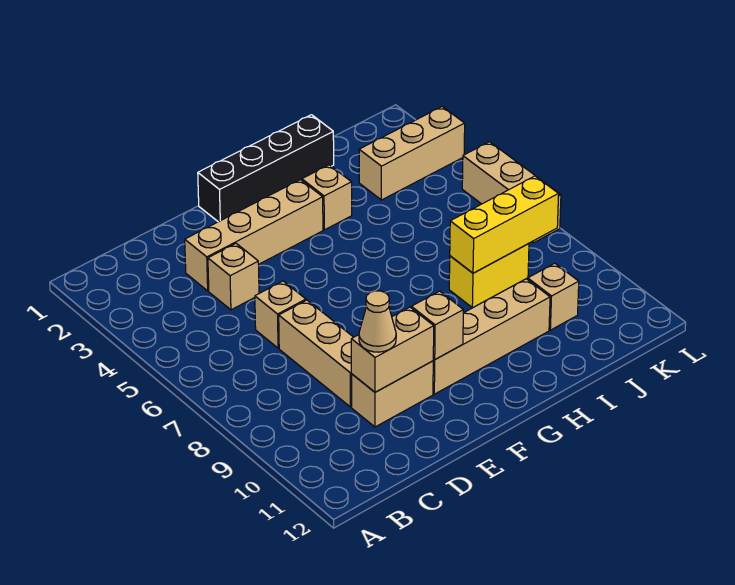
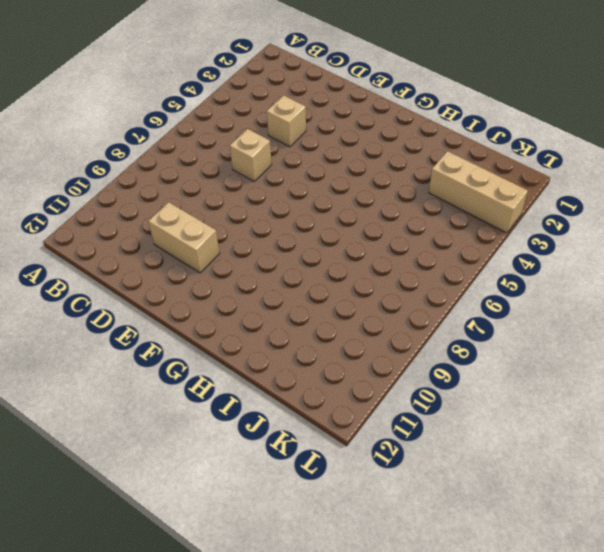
none -> tan brick D3:G3 level 1
none -> tan brick D7:D9 level 1
none -> black brick F1:I1 level 1

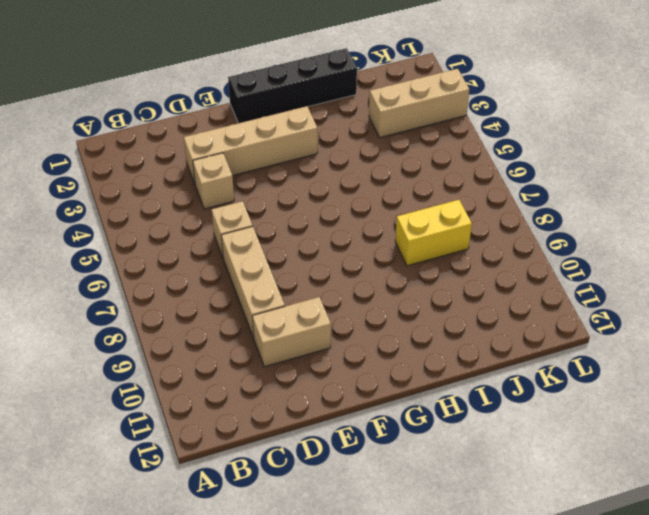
none -> tan brick F10:I10 level 1
none -> tan brick H3 level 1
none -> tan brick J10 level 1

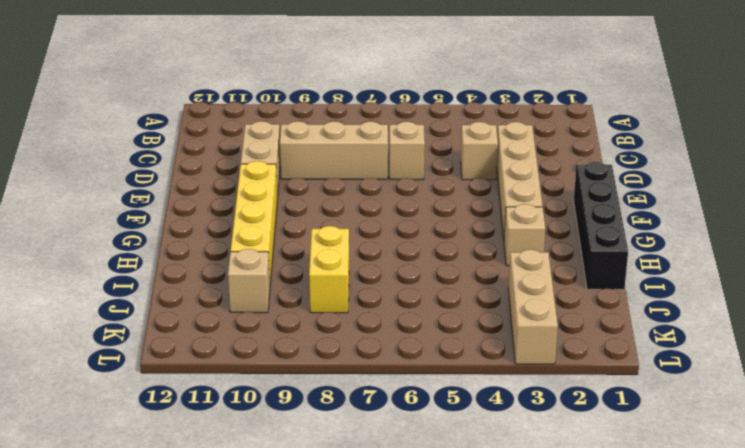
yellow brick F10:I10 level 1 -> tan brick F10:I10 level 1
none -> tan brick L5:L7 level 1
none -> tan brick D10:E10 level 2
none -> tan brick F10 level 2

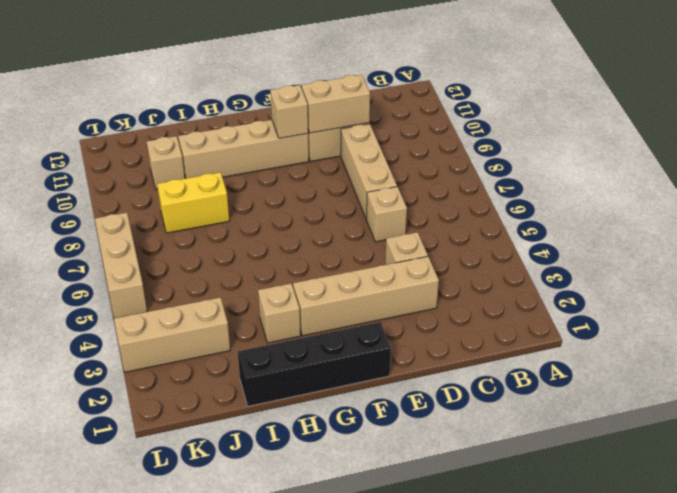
none -> yellow brick I8:K8 level 2
none -> tan cone D10 level 3

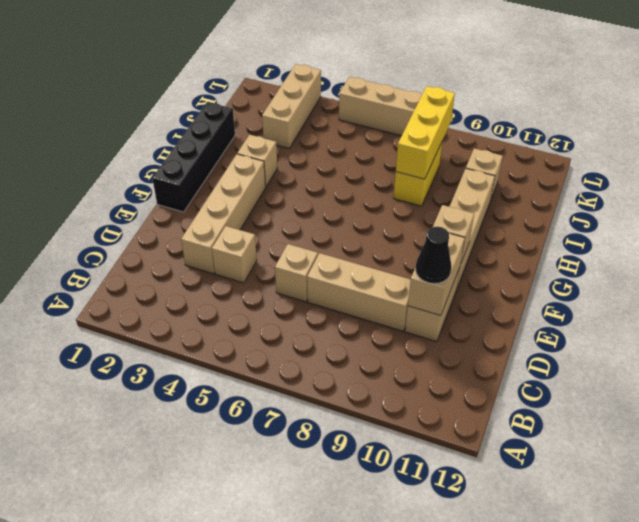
black cone D10 level 3 -> tan cone D10 level 3

